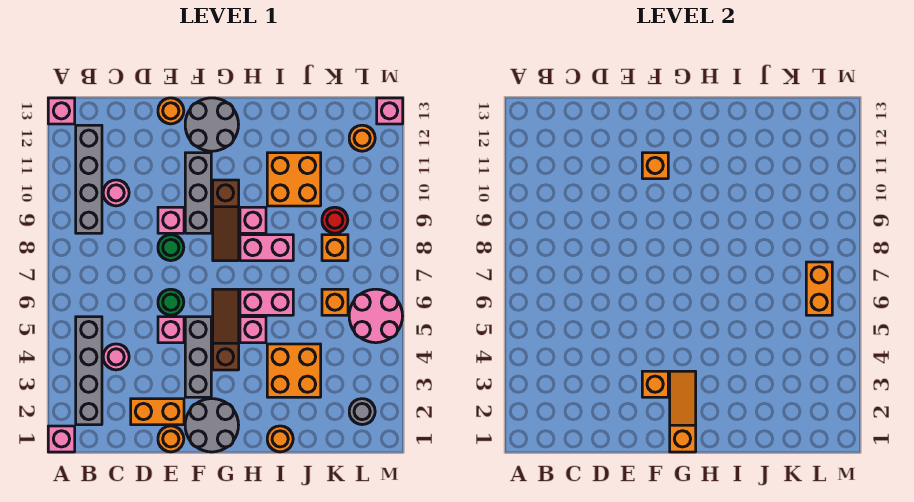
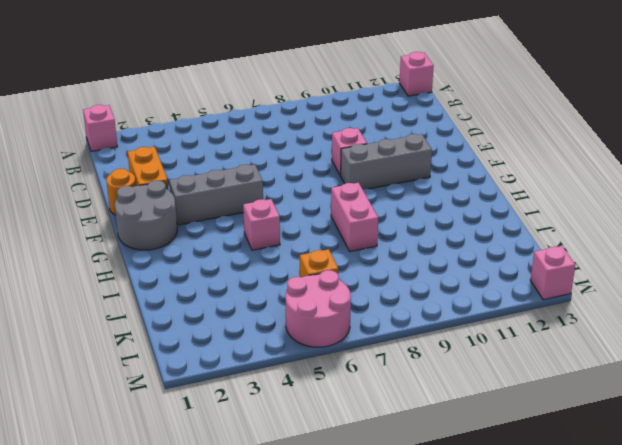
none -> grey brick B2:B5 level 1
none -> grey brick B9:B12 level 1
none -> pink round brick C4 level 1
none -> pink round brick C10 level 1

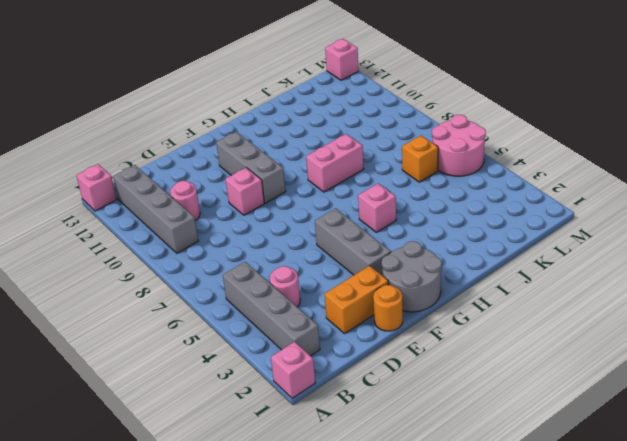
none -> pink brick E5 level 1
none -> green round brick E6 level 1
none -> green round brick E8 level 1
none -> orange round brick E13 level 1

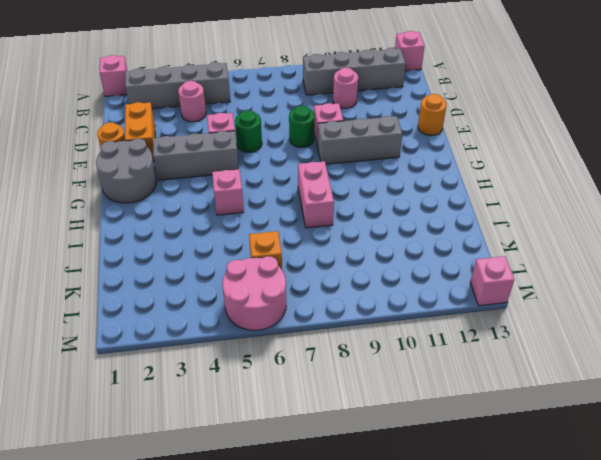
none -> grey round brick F12:G13 level 1
none -> brown slope G4:G6 level 1 top 4
none -> brown slope G8:G10 level 1 top 10
none -> pink brick H6:I6 level 1

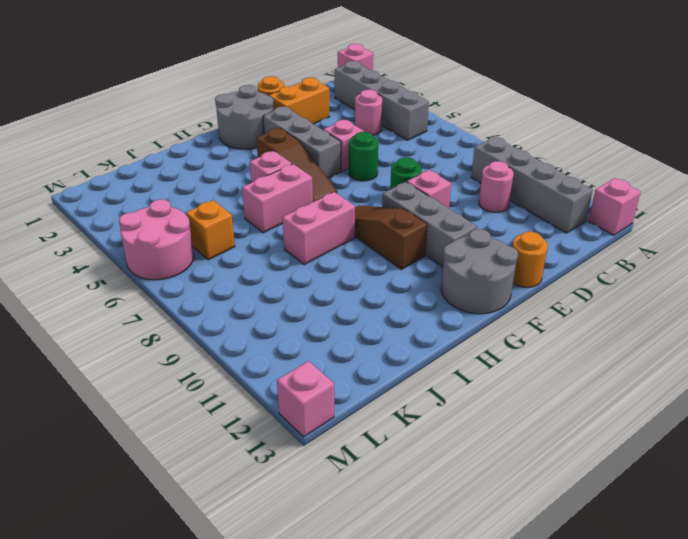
none -> pink brick H9 level 1
none -> orange round brick I1 level 1
none -> orange brick I3:J4 level 1
none -> orange brick I10:J11 level 1

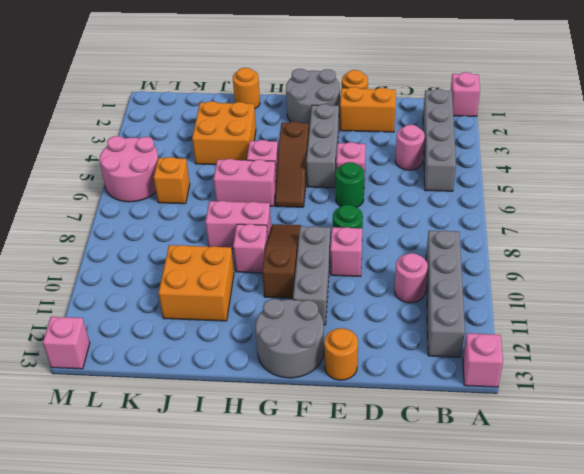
none -> orange brick K8 level 1
none -> red round brick K9 level 1
none -> grey round brick L2 level 1
none -> orange round brick L12 level 1

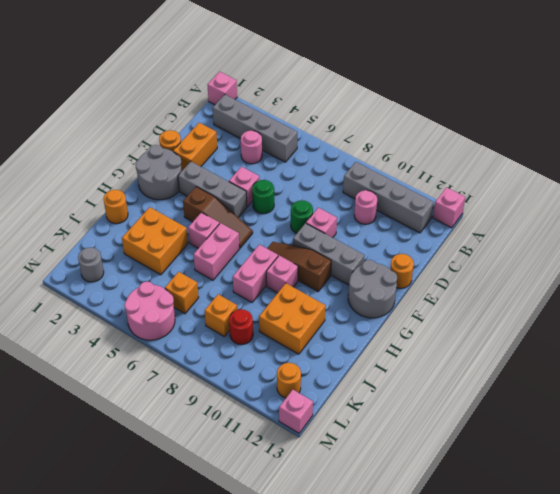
none -> orange brick F3 level 2
none -> orange brick F11 level 2
none -> orange slope G1:G3 level 2 top 1
none -> orange brick L6:L7 level 2

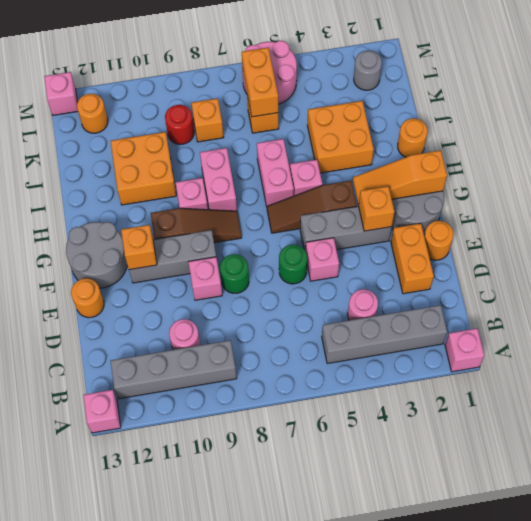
orange brick K6:L6 level 2 -> orange brick L6:L7 level 2

